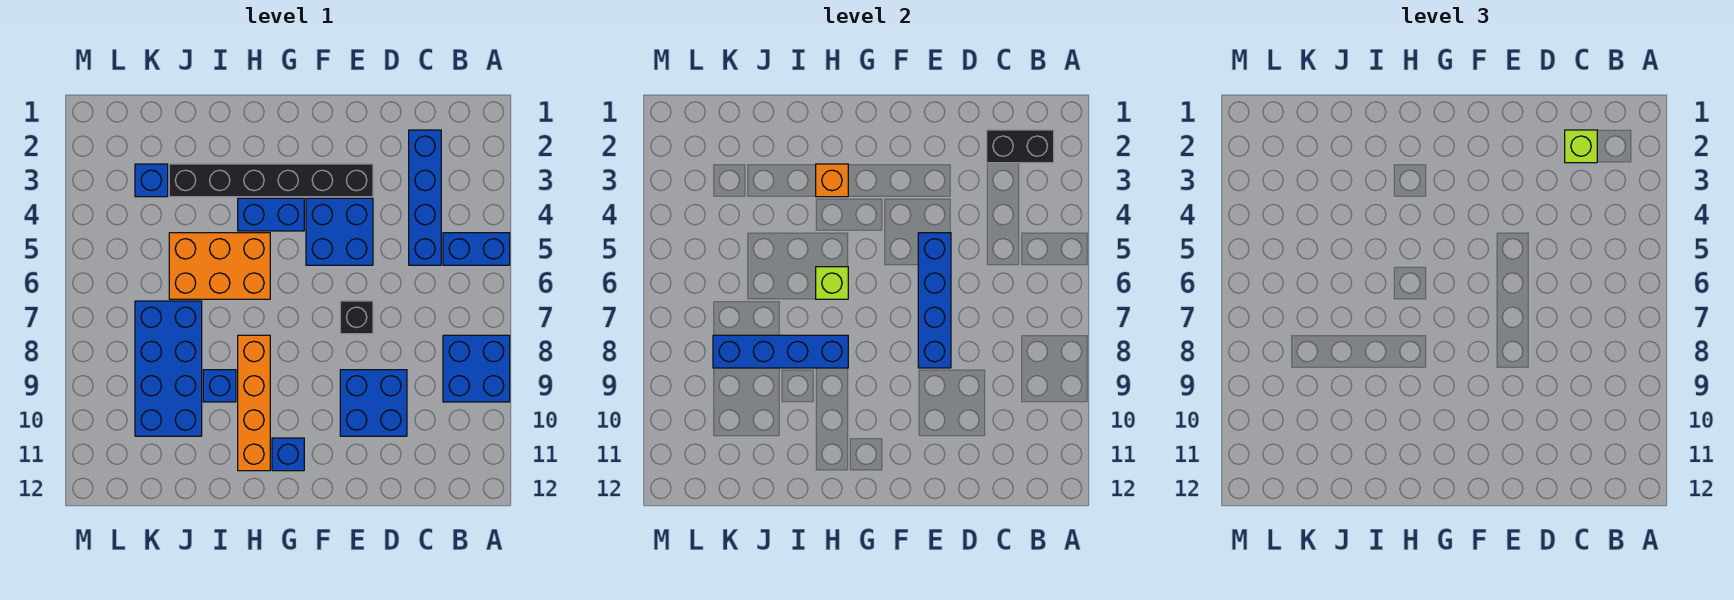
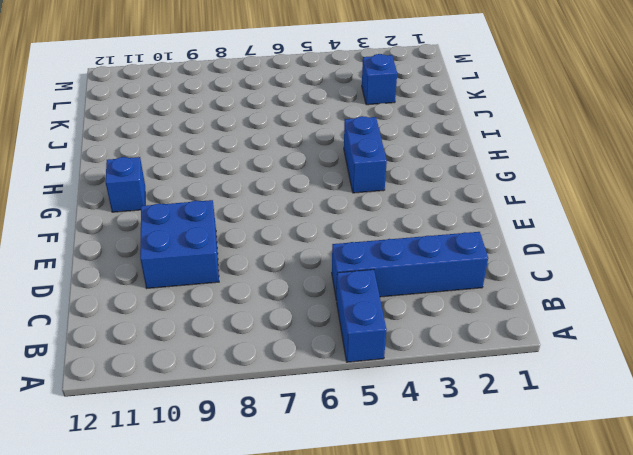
none -> blue brick A8:B9 level 1
none -> black brick E3:J3 level 1
none -> blue brick E4:F5 level 1

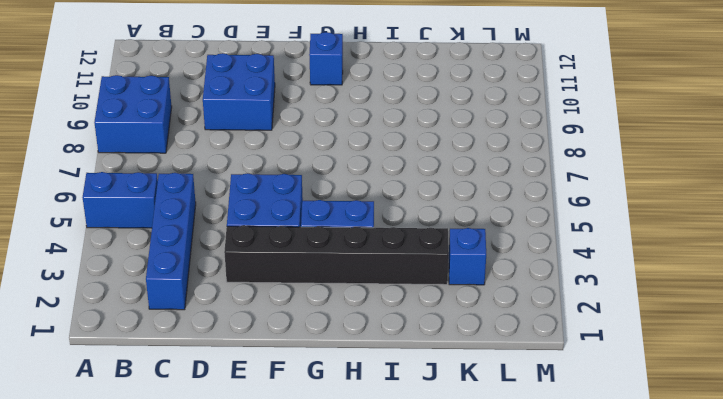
none -> black brick E7 level 1
none -> orange brick H5:J6 level 1
none -> orange brick H8:H11 level 1

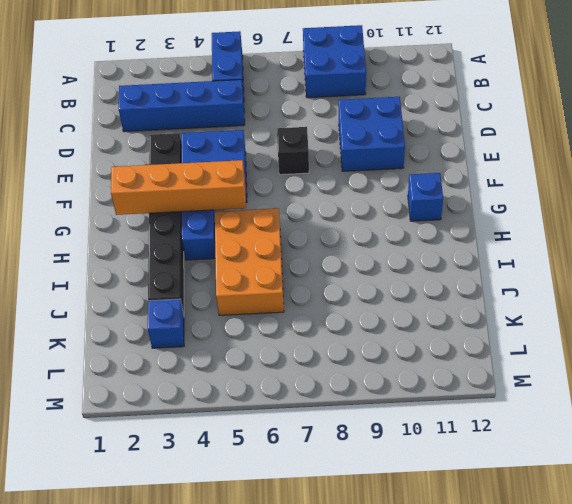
orange brick G2:G5 level 2 -> orange brick H8:H11 level 1
none -> blue brick I9 level 1
none -> blue brick J7:K10 level 1
none -> black brick B2:C2 level 2

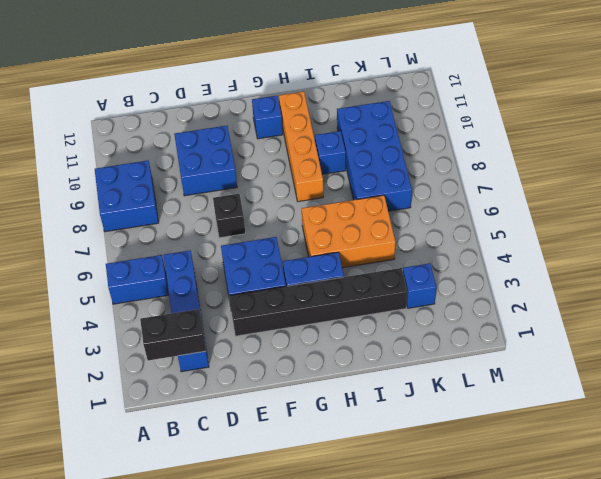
none -> blue brick E5:E8 level 2
none -> orange brick H3 level 2
none -> lime brick H6 level 2

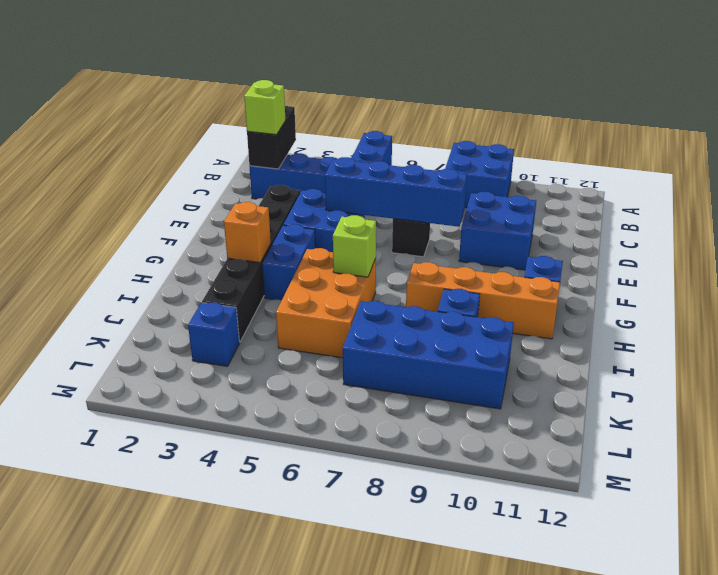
none -> blue brick H8:K8 level 2

